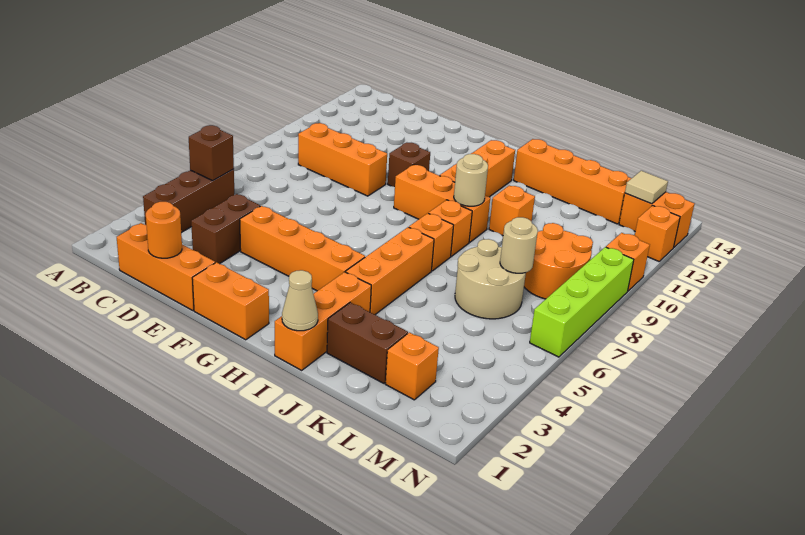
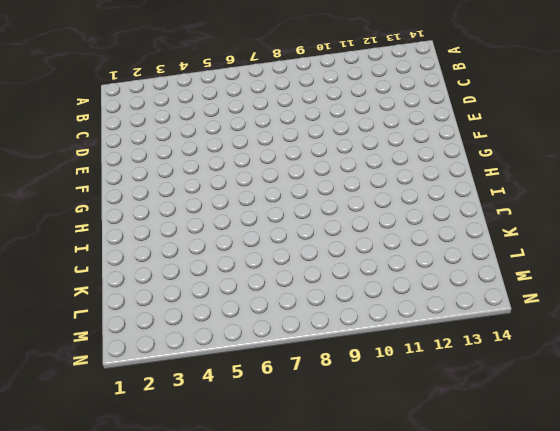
none -> brown brick B3:B5 level 1
none -> orange brick C1:E1 level 1
none -> orange brick C9:E9 level 1

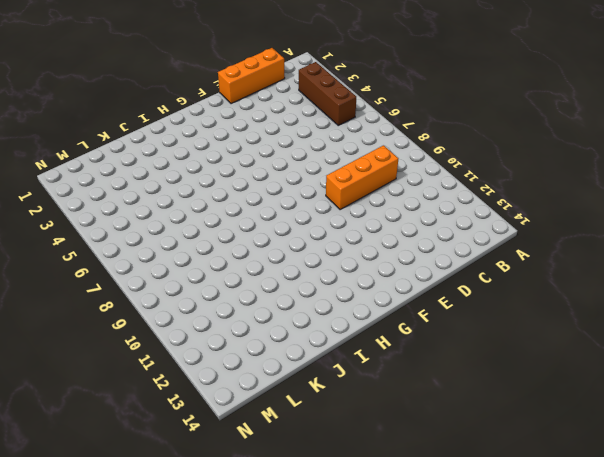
none -> brown brick D3:D4 level 1
none -> orange brick E4:H4 level 1
none -> orange brick F1:G1 level 1

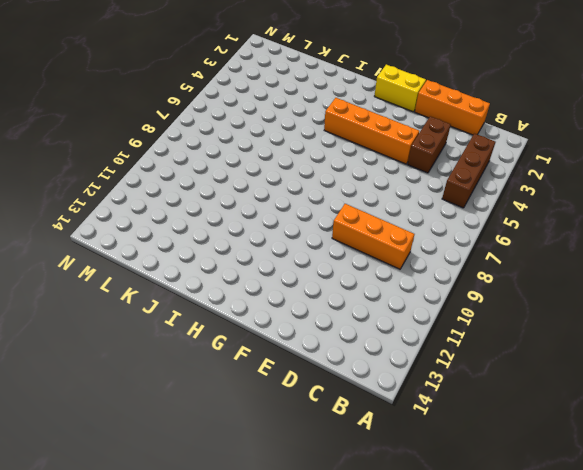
yellow brick F1:G1 level 1 -> orange brick F1:G1 level 1
none -> brown brick F10 level 1
none -> orange brick G9:I9 level 1
none -> orange brick H10:H12 level 1

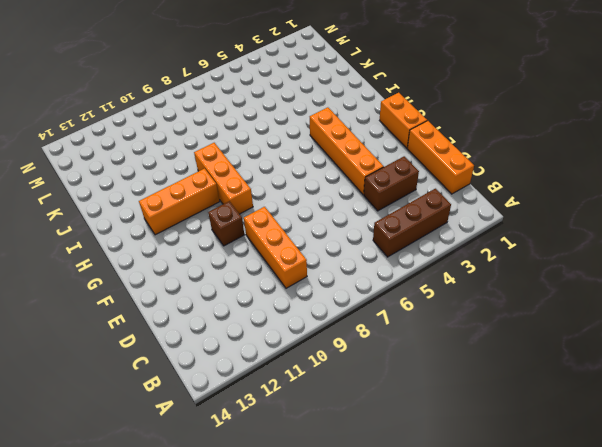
none -> orange brick I1:I3 level 1
none -> orange brick I4:I6 level 1
none -> orange brick I7 level 1

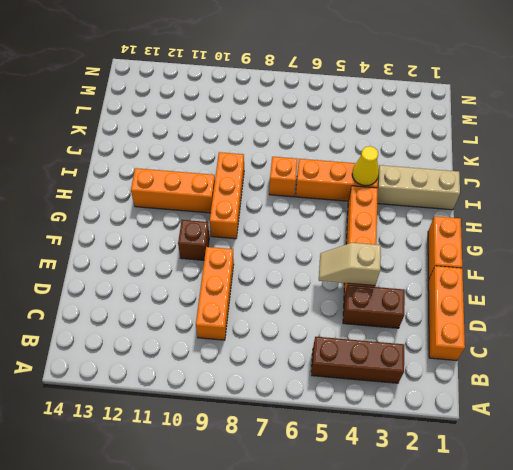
tan slope E4:E5 level 2 top 4 -> none
tan brick I1:I3 level 1 -> orange brick I1:I3 level 1
yellow cone I4 level 2 -> none
none -> orange brick I8 level 1
none -> orange brick I13:L13 level 1
none -> brown brick J2:K2 level 1

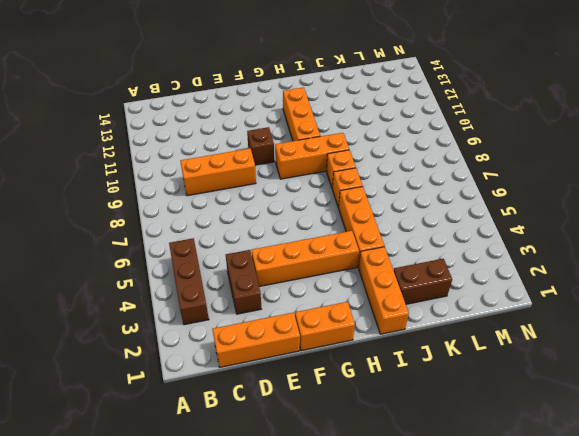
none -> orange brick I13:L13 level 1
none -> orange brick J10 level 1
none -> tan round brick K6:L7 level 1

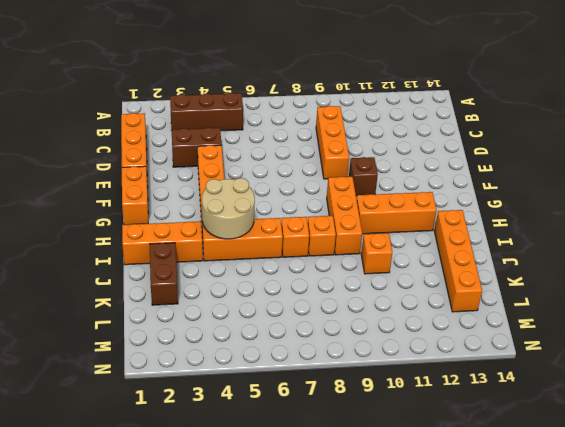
tan round brick H4:I5 level 2 -> tan round brick K6:L7 level 1
none -> orange brick L2 level 1
none -> orange round brick L8:M9 level 1
none -> orange brick M13:N13 level 1

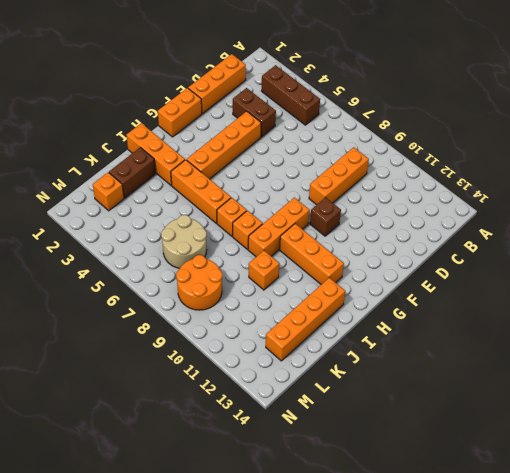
none -> orange brick M13:N13 level 1
none -> lime brick N6:N9 level 1
none -> orange brick N10 level 1

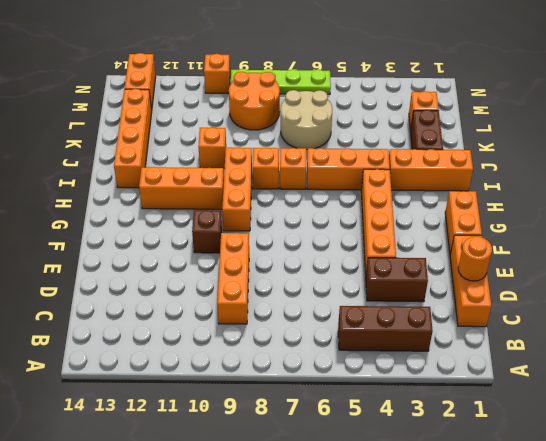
lime plate N6:N9 level 1 -> lime brick N6:N9 level 1
none -> orange brick N12 level 1
none -> brown brick B5 level 2
none -> tan cone I1 level 2

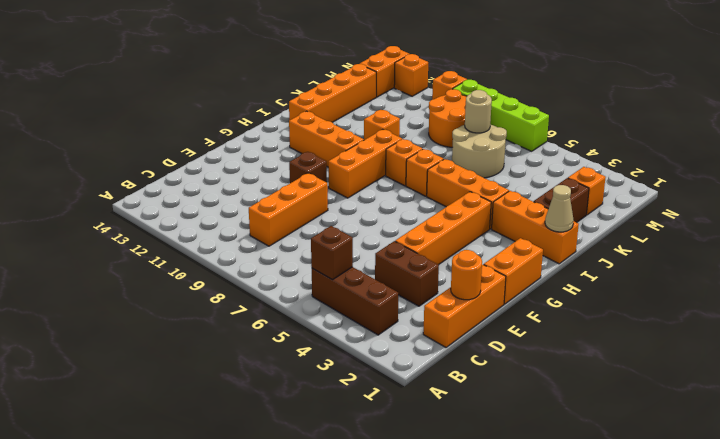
none -> tan round brick I9 level 2
none -> tan tile M13 level 2

